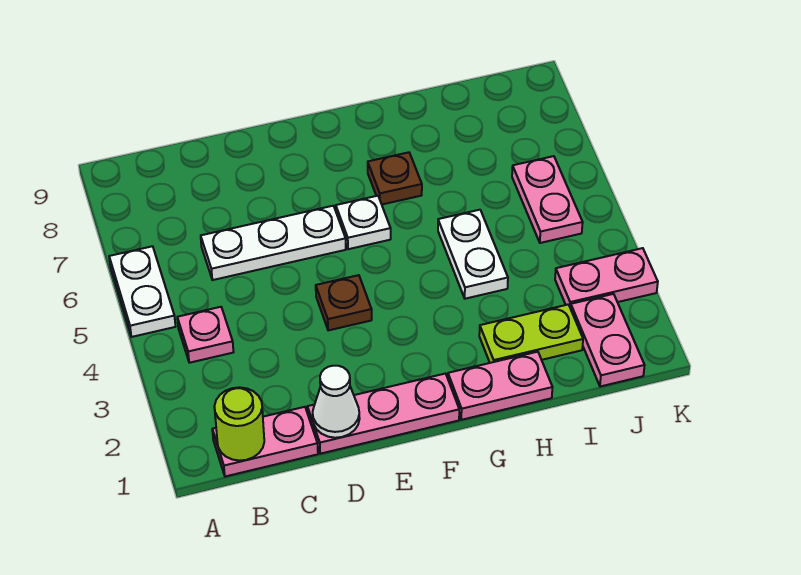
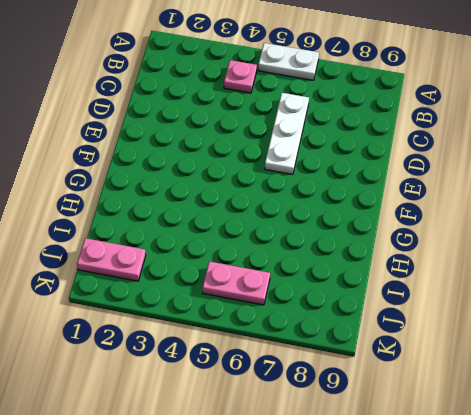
none -> pink plate B1:C1 level 1
none -> pink plate D1:F1 level 1
none -> brown plate E4 level 1

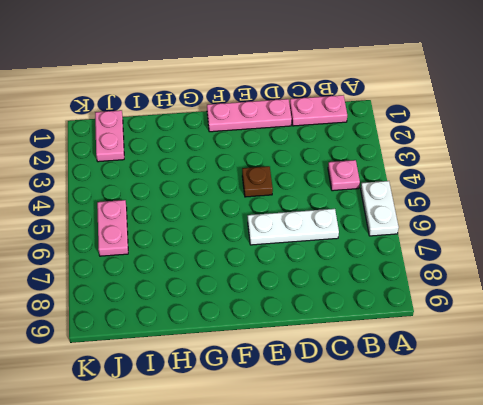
none -> white plate F6 level 1
none -> pink plate G1:H1 level 1
none -> brown plate G7 level 1

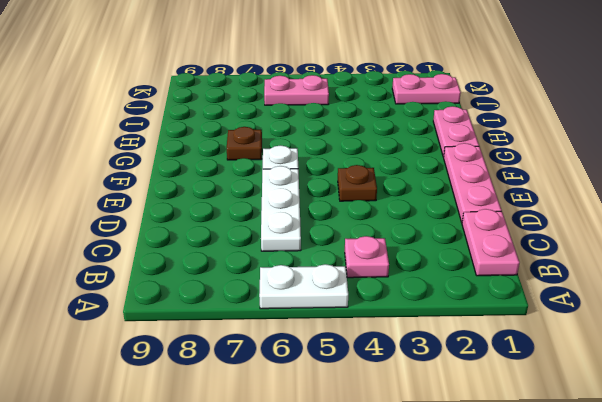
none -> lime plate H2:I2 level 1
none -> white plate H4:H5 level 1
none -> pink plate J3:K3 level 1

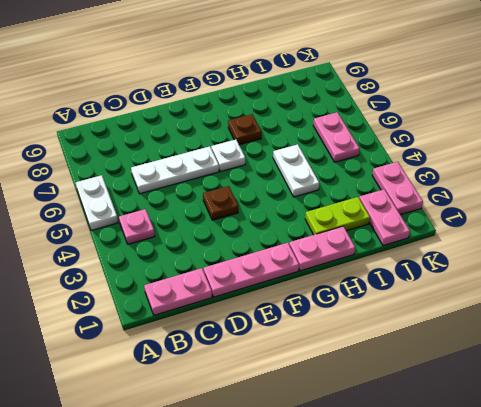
pink plate K2:K3 level 1 -> pink plate J3:K3 level 1
none -> lime round brick B1 level 2
none -> white cone D1 level 2

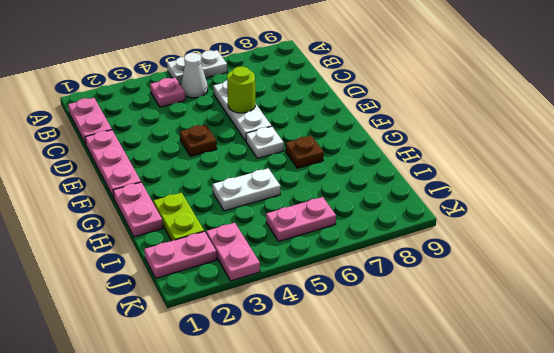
white cone B5 level 1 -> white cone D1 level 2
lime round brick D6 level 2 -> lime round brick B1 level 2

